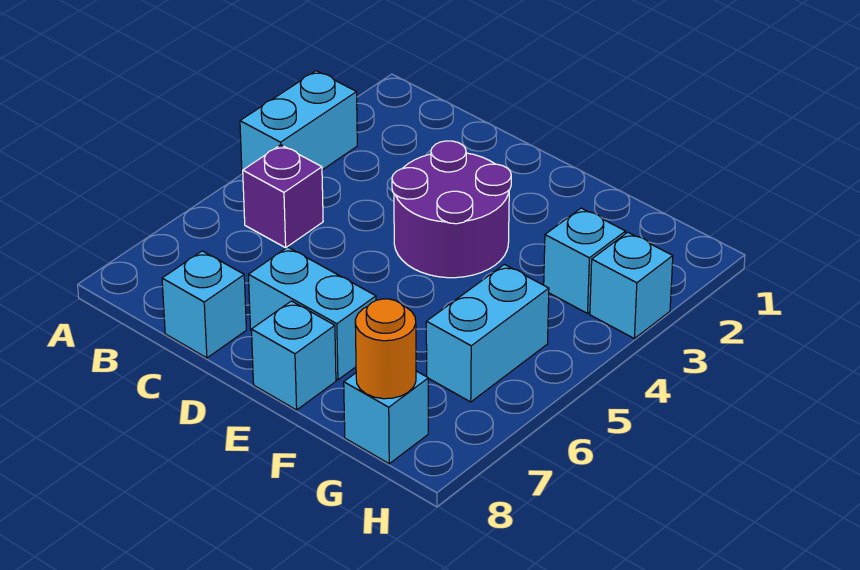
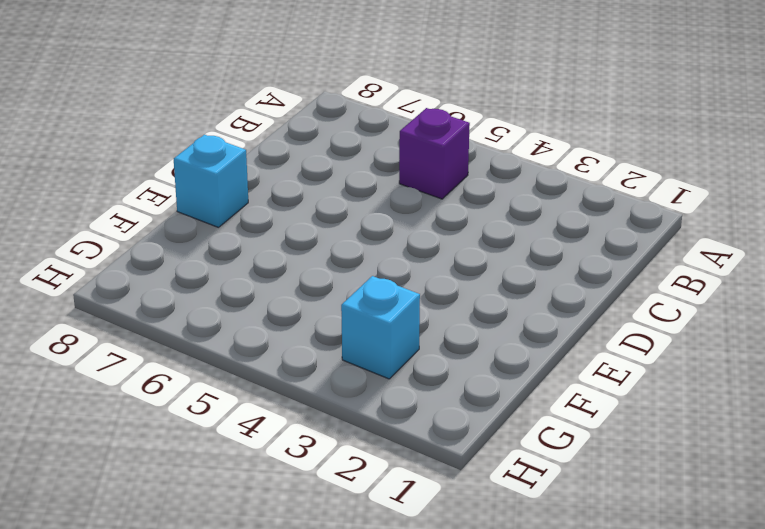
none -> cyan brick A3:A4 level 1
none -> cyan brick C8 level 1

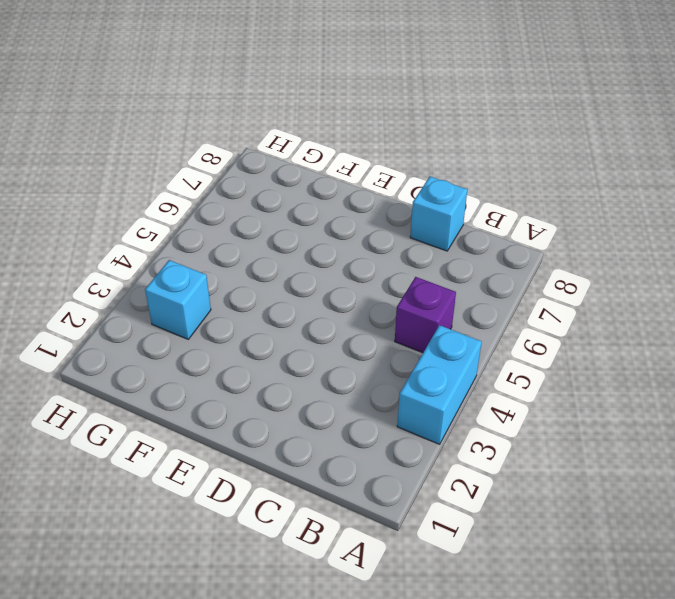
none -> purple round brick D3:E4 level 1
none -> cyan brick D7:E7 level 1

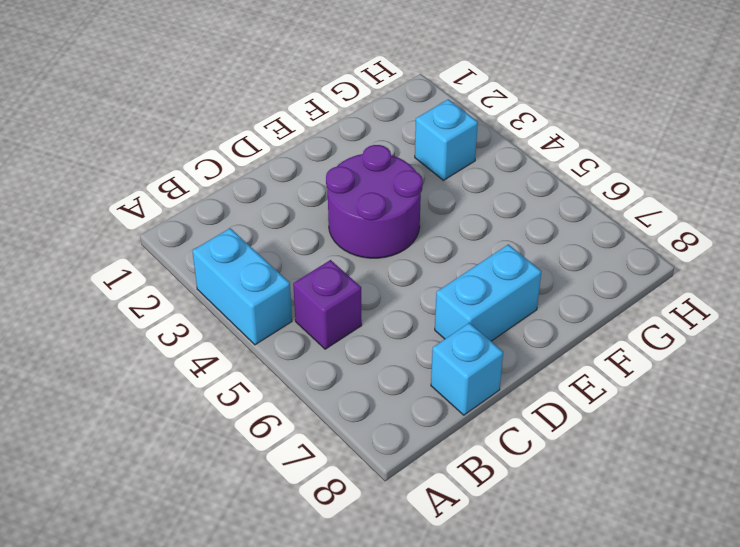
none -> cyan brick E8 level 1
none -> cyan brick G5:G6 level 1

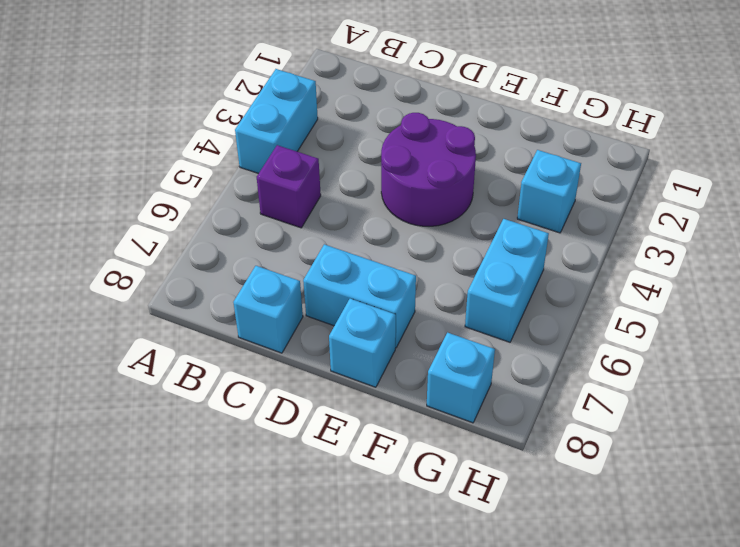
none -> cyan brick H3 level 1
none -> orange round brick G8 level 2

